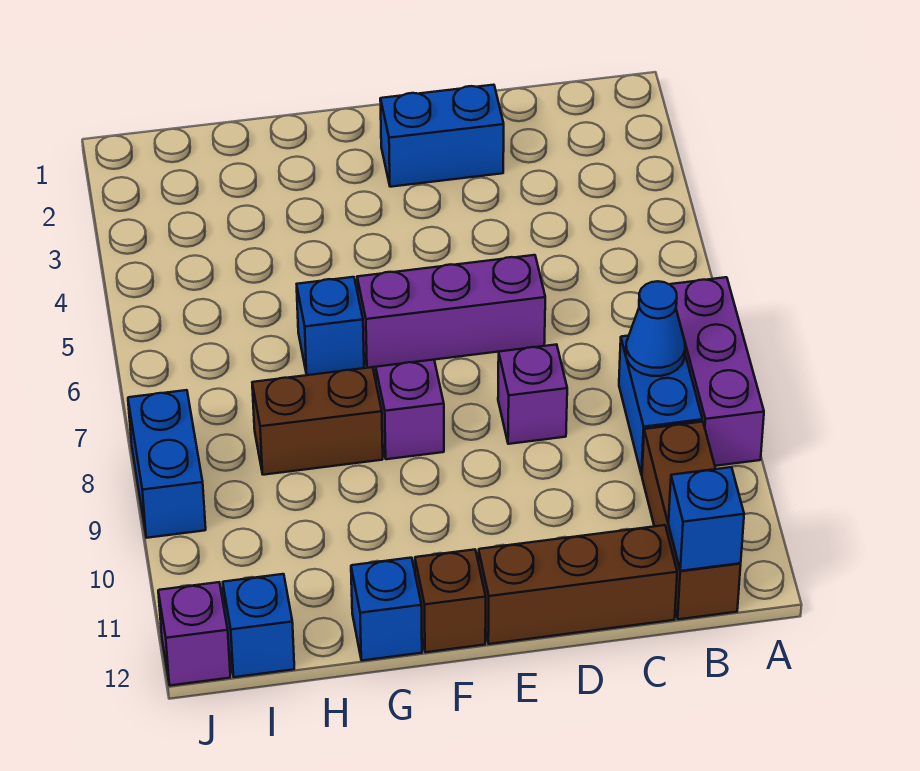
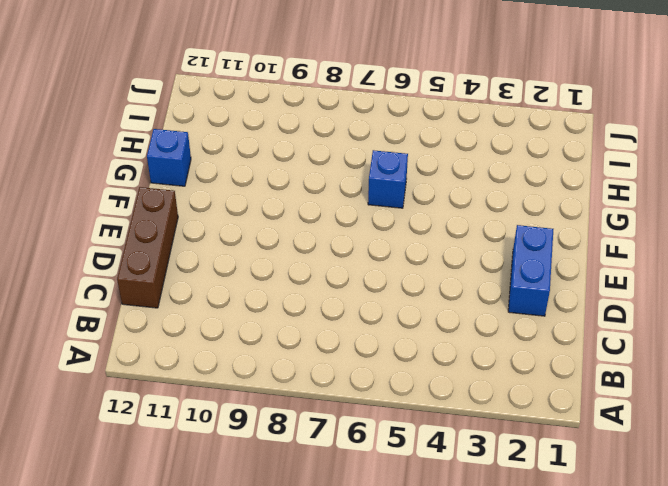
none -> purple brick A7:A9 level 1
none -> blue brick B8:B9 level 1
none -> brown brick B10:B12 level 1

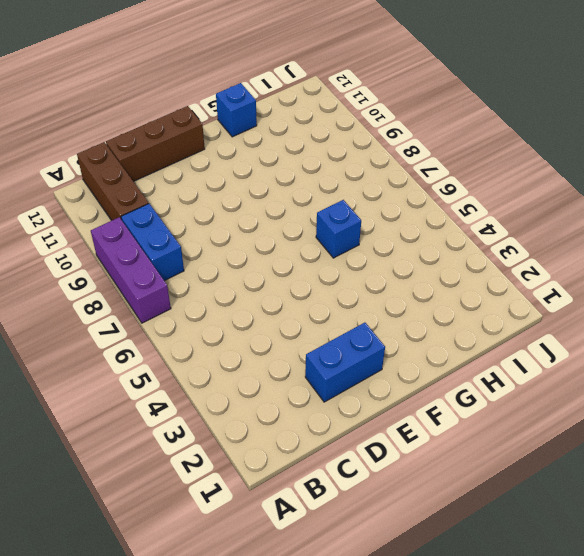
none -> purple brick D6:F6 level 1
none -> purple brick D8 level 1
none -> purple brick F8 level 1

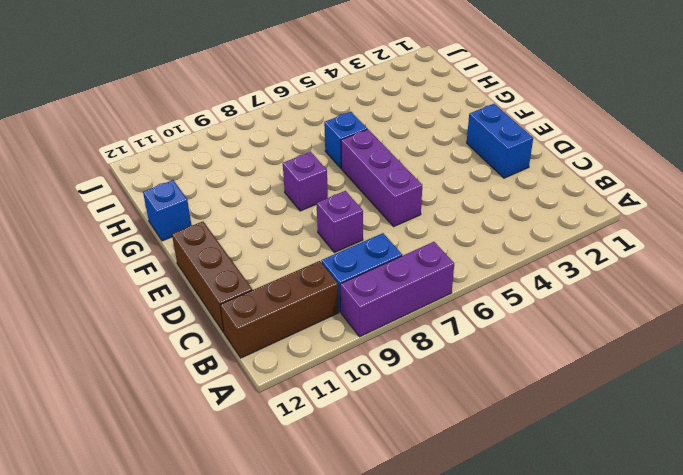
none -> brown brick F12 level 1
none -> brown brick G8:H8 level 1
none -> blue brick I12 level 1

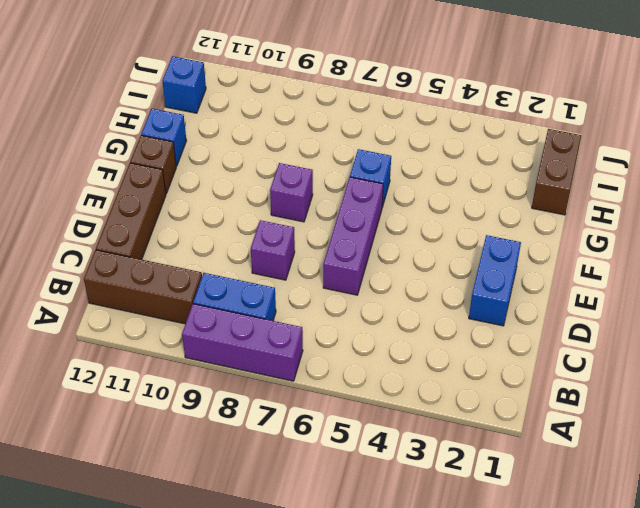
brown brick H1:I1 level 1 -> brown brick G8:H8 level 1
none -> blue brick J8:J9 level 1
none -> purple brick J12 level 1
none -> blue cone B8 level 2

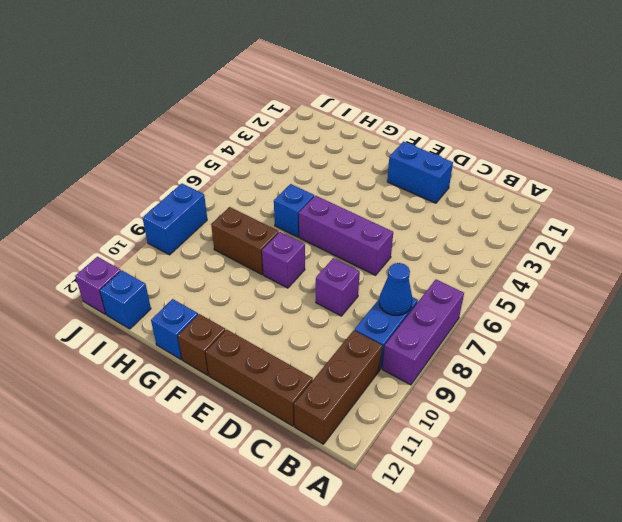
none -> blue brick B12 level 2

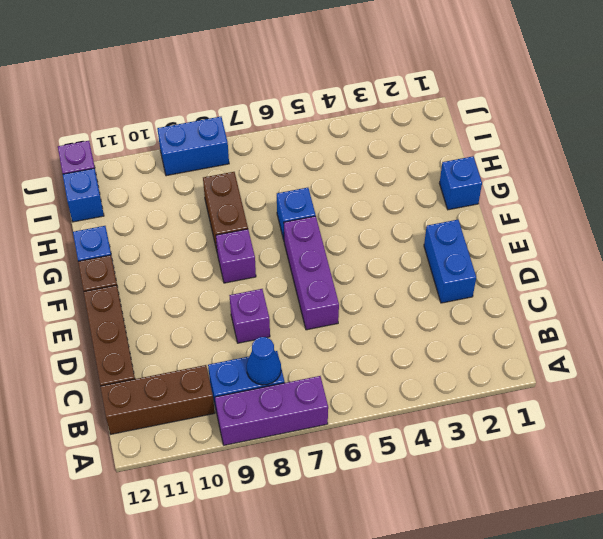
blue brick G1 level 1 -> blue brick B12 level 2

